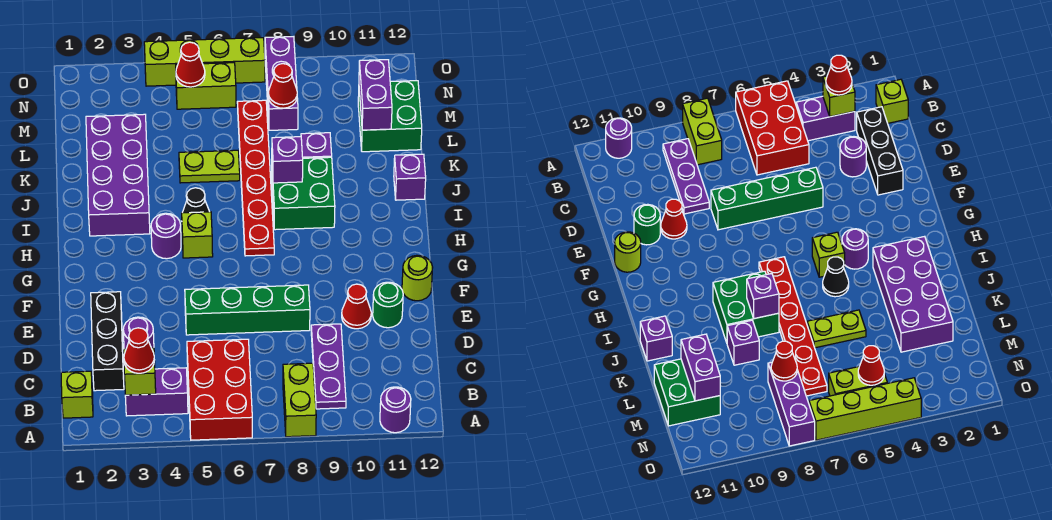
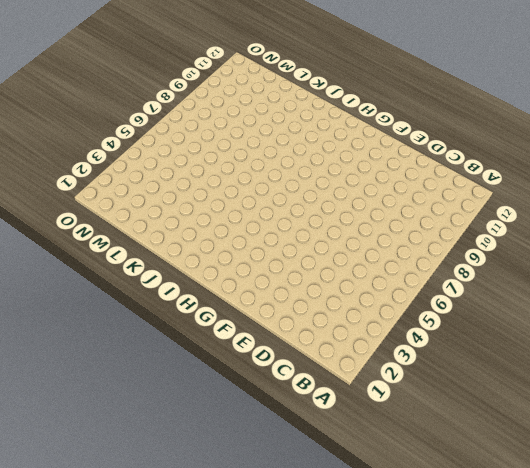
none -> red brick A5:C6 level 1
none -> lime brick A8:B8 level 1
none -> purple round brick A11 level 1
none -> lime brick B1 level 1

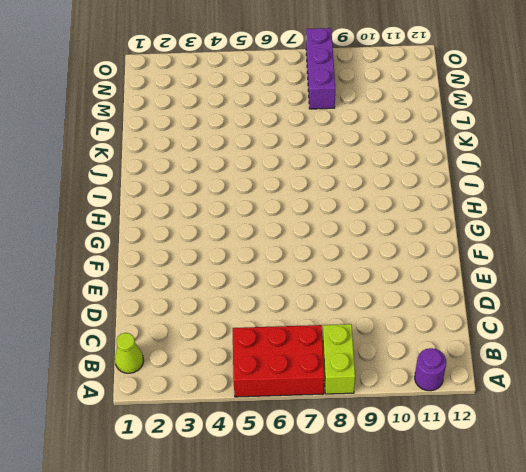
red brick A5:B7 level 1 -> red brick A5:C6 level 1
lime cone B1 level 1 -> lime brick B1 level 1
none -> purple brick B3:B4 level 1
none -> purple plate B9:D9 level 1
none -> black brick C2:E2 level 1
none -> purple round brick D3 level 1

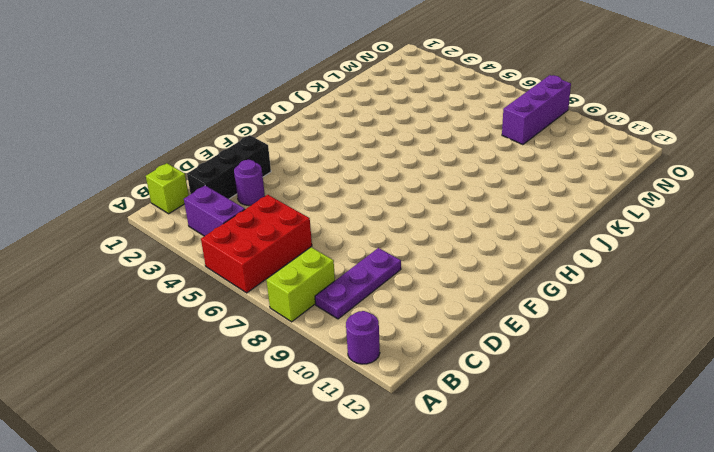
none -> green brick E5:E8 level 1
none -> red cone E10 level 1
none -> green round brick E11 level 1
none -> lime round brick F12 level 1

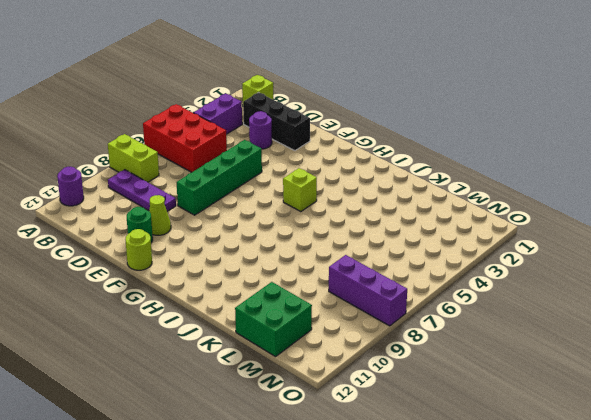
lime cone E10 level 1 -> red cone E10 level 1
none -> purple round brick H4 level 1
none -> red plate H7:M7 level 1
none -> purple brick I2:L3 level 1
none -> black cone I5 level 1

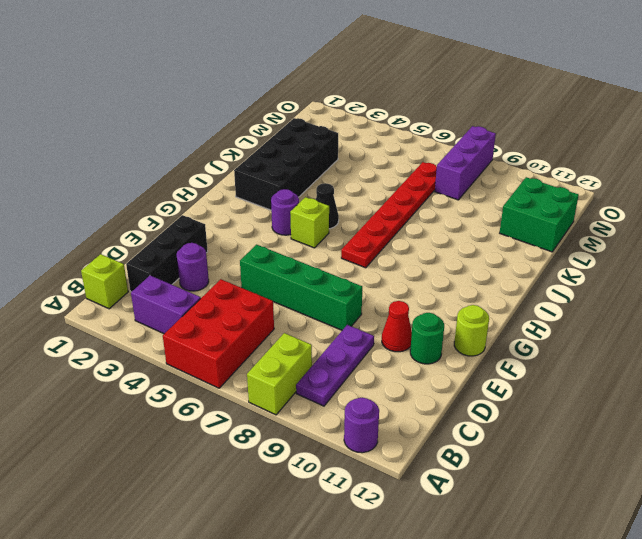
black brick I2:L3 level 1 -> purple brick I2:L3 level 1
none -> green brick I8:J9 level 1
none -> purple brick J12 level 1
none -> lime plate K5:K6 level 1
none -> purple brick K9 level 1

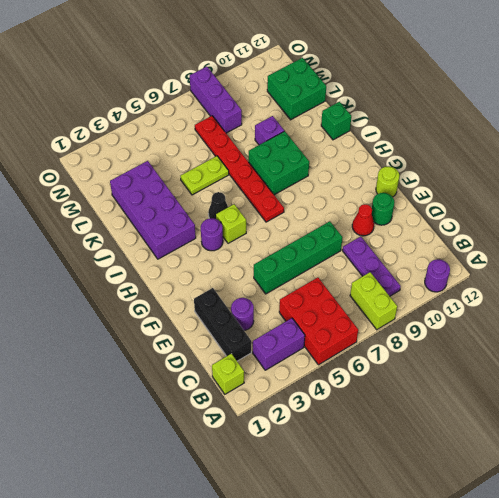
green brick J12 level 1 -> purple brick J12 level 1
none -> lime brick N5:N6 level 1
none -> lime brick O4:O7 level 1
none -> lime brick B3 level 2
none -> purple brick J8 level 2

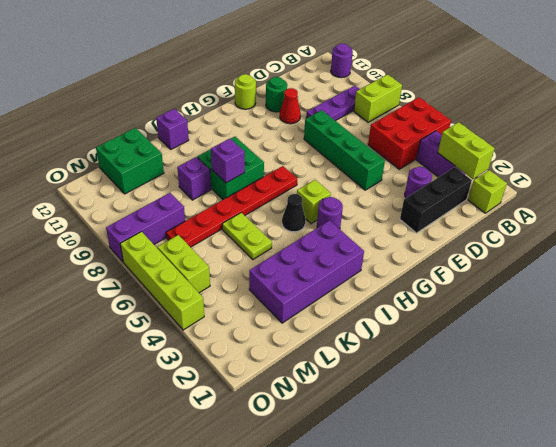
lime brick B2:B3 level 2 -> lime brick B3 level 2
none -> purple brick L11:M11 level 2
none -> red cone M8 level 2
none -> red cone N5 level 2
none -> red cone B3 level 3

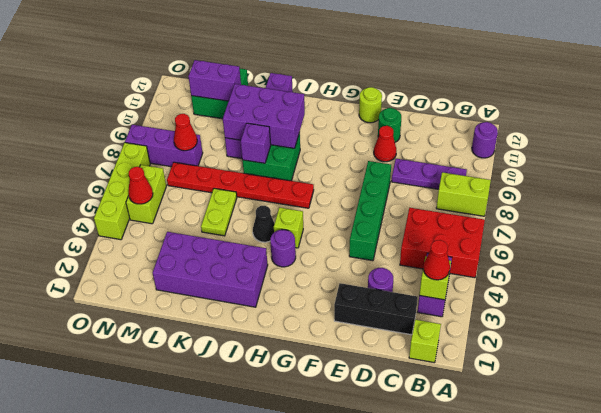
purple brick I9:K10 level 2 -> none

